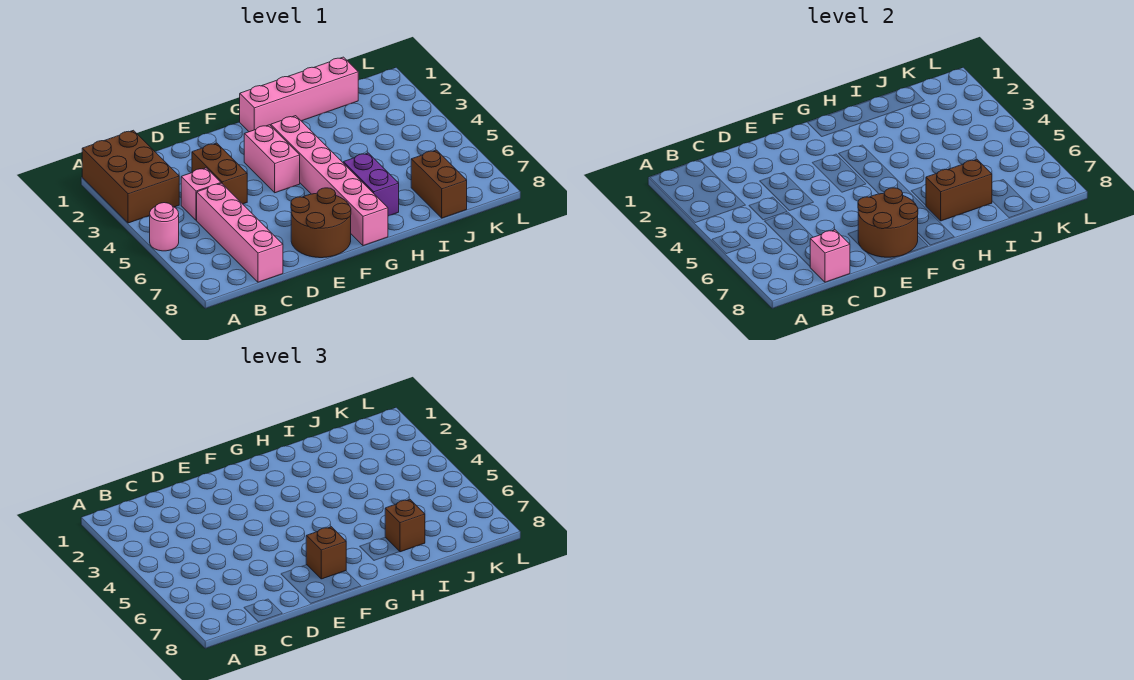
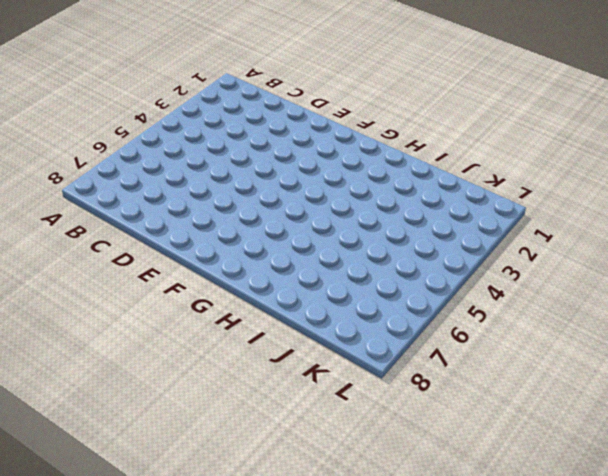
none -> brown brick A1:B3 level 1
none -> pink round brick A5 level 1
none -> pink brick C4 level 1

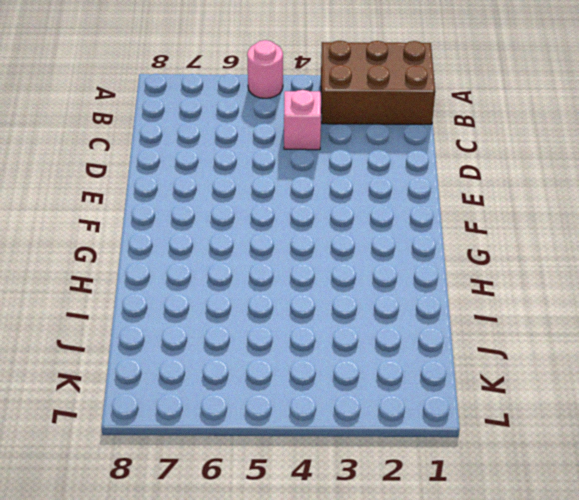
none -> pink brick C5:C8 level 1
none -> brown brick D3:D4 level 1
none -> brown round brick E7:F8 level 1

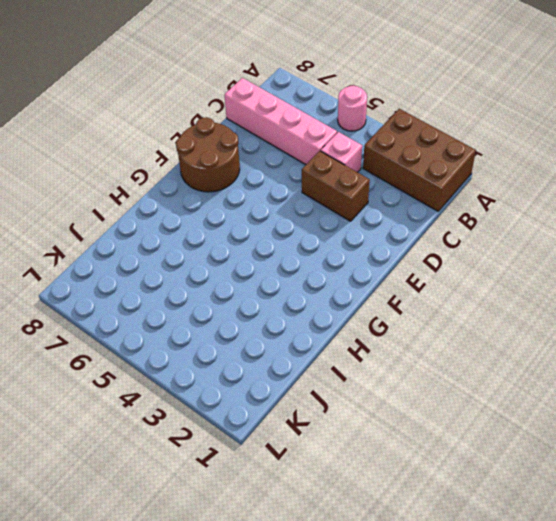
none -> pink brick F3:F4 level 1
none -> pink brick G1:J1 level 1
none -> pink brick G3:G8 level 1

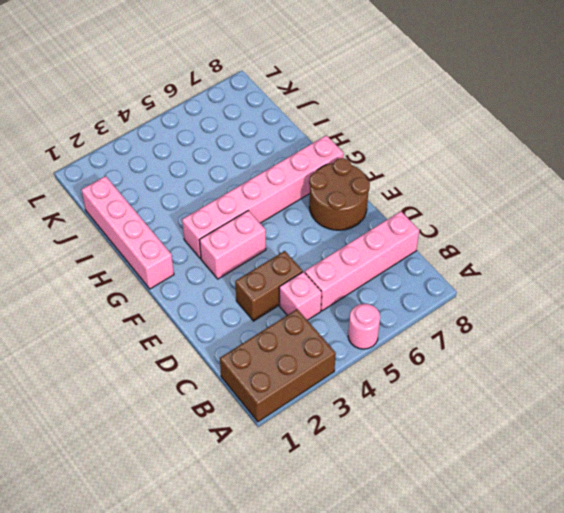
none -> purple brick H6:H7 level 1
none -> brown brick J7:J8 level 1
none -> pink brick C8 level 2

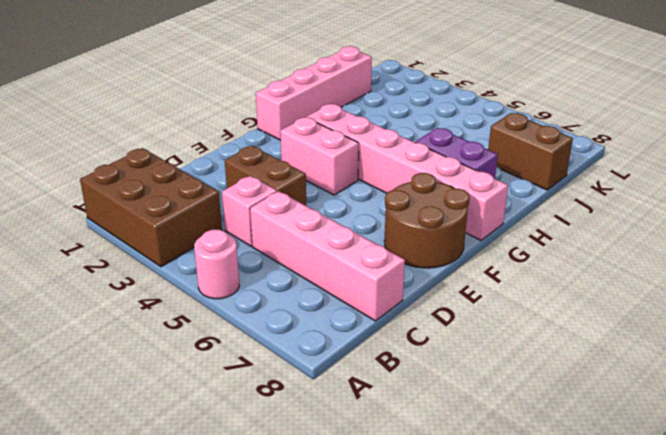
none -> pink brick C8 level 2
none -> brown round brick E7:F8 level 2
none -> brown brick H7:I7 level 2

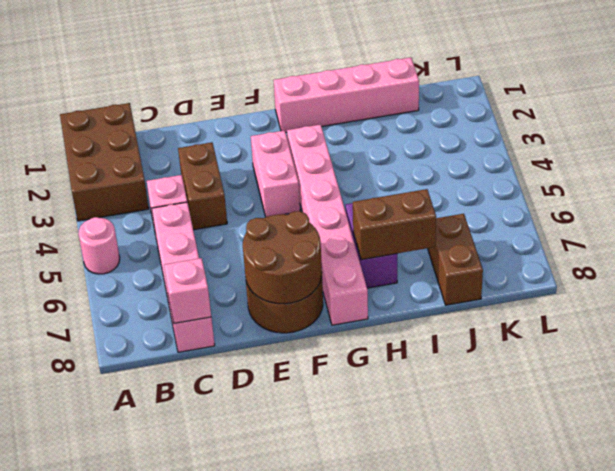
none -> brown brick F7 level 3
none -> brown brick I7 level 3

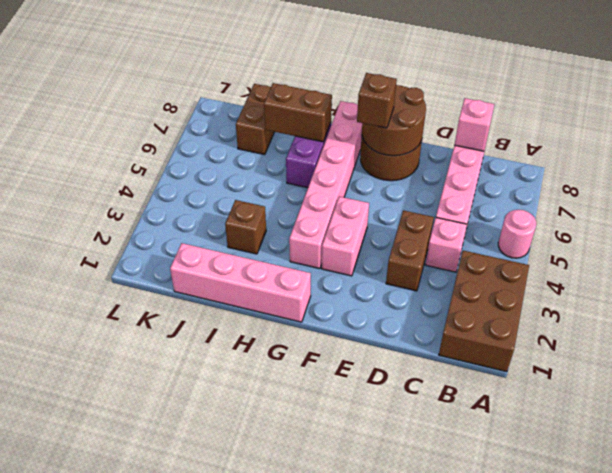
brown brick I3 level 1 -> brown brick I7 level 3

